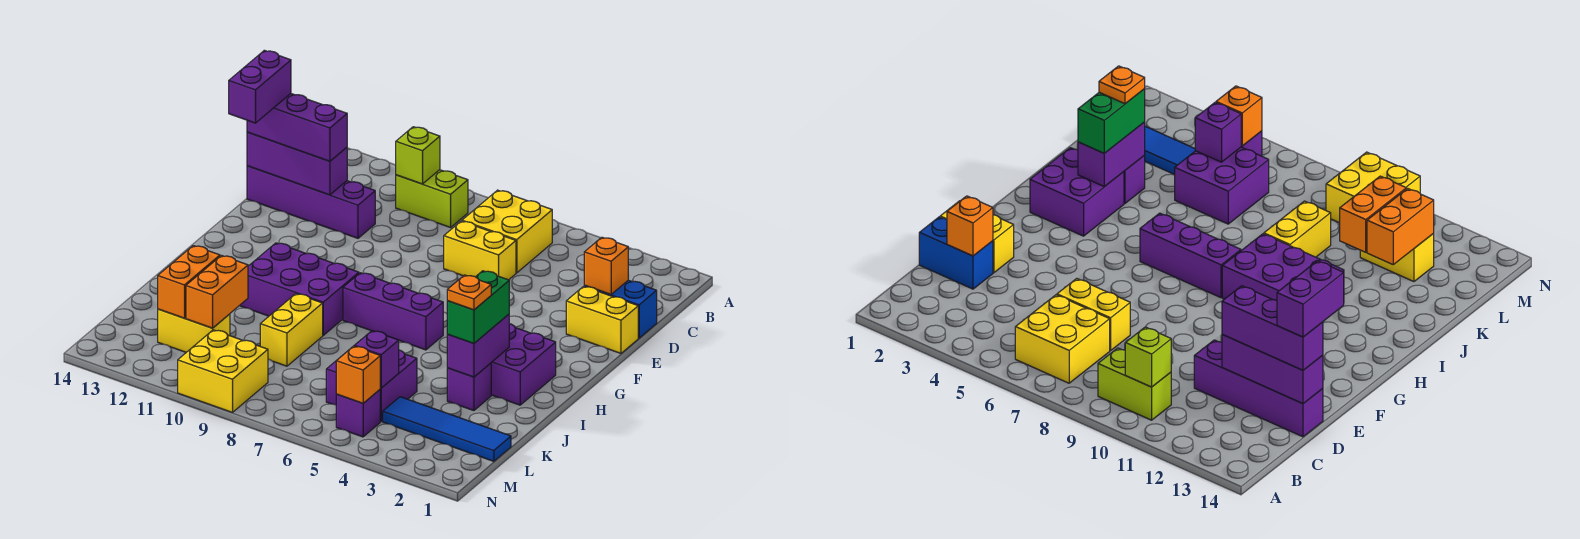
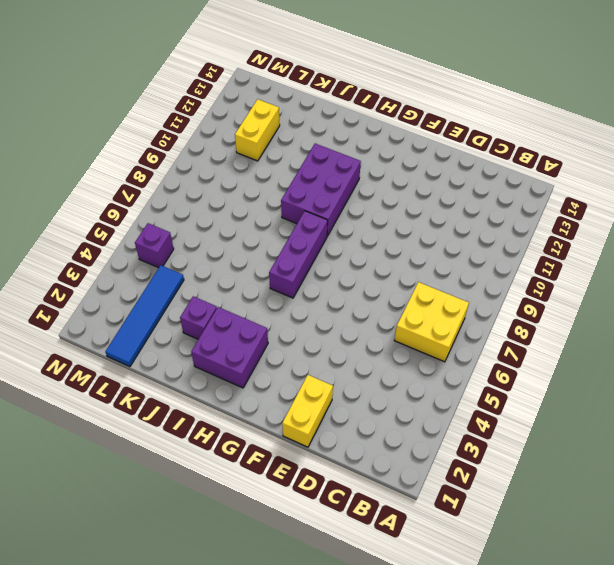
none -> lime brick B9:B10 level 1
none -> blue brick D1:D2 level 1
none -> yellow brick D6:D7 level 1

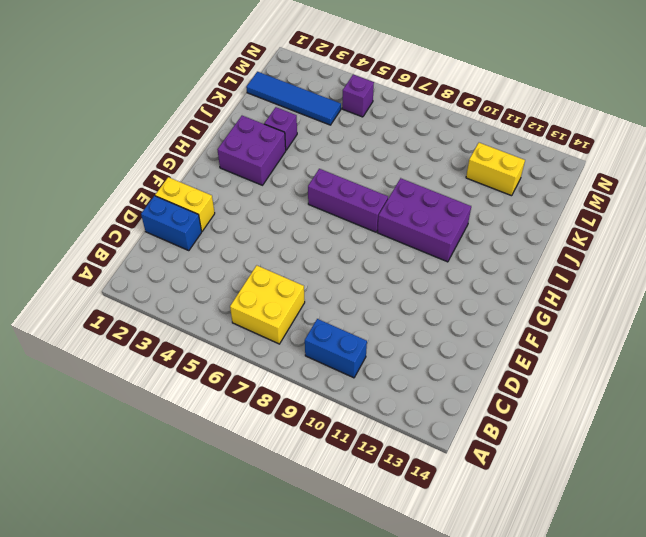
blue brick B9:B10 level 1 -> lime brick B9:B10 level 1
none -> yellow brick D6:D7 level 1
none -> purple brick D11:D14 level 1
none -> yellow brick J9:K9 level 1

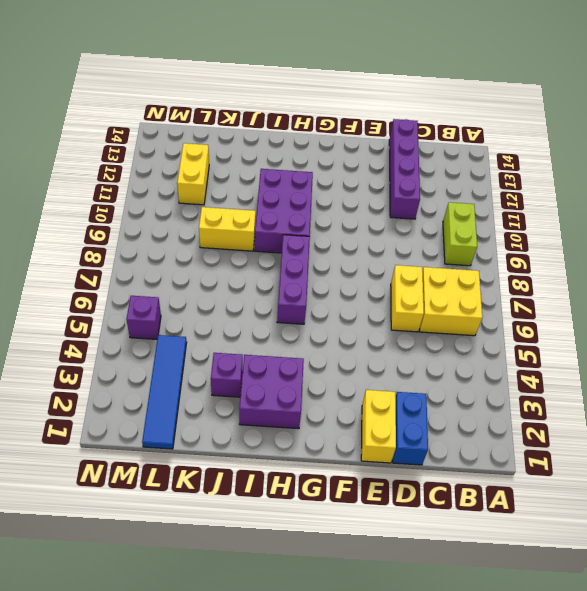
none -> purple brick K5:L6 level 1
none -> yellow brick M9:N10 level 1
none -> lime brick B10 level 2

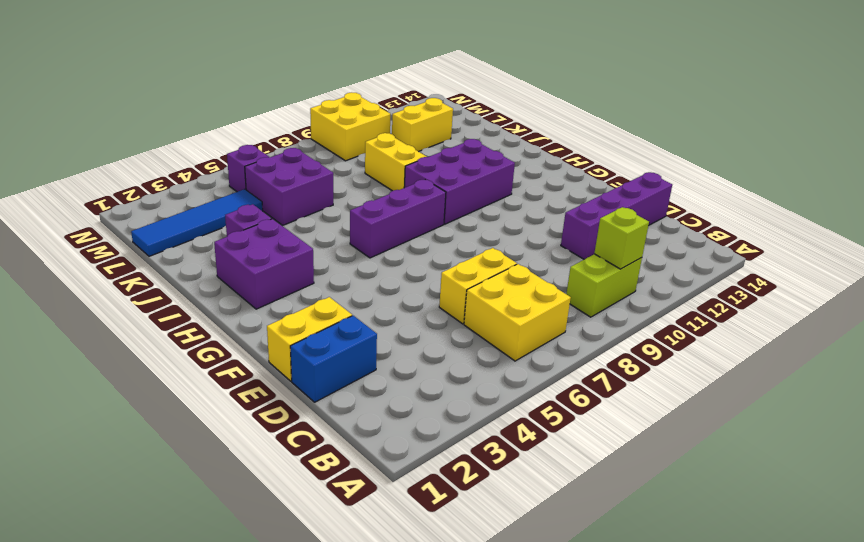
none -> orange brick D2 level 2
none -> purple brick D12:D14 level 2
none -> purple brick I3:J3 level 2

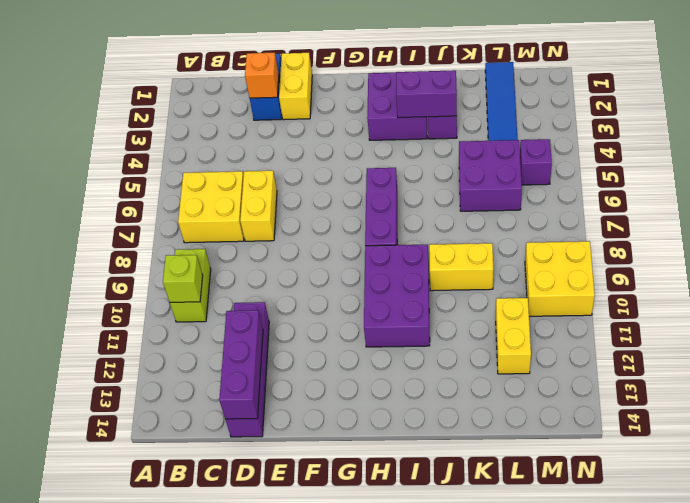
none -> orange brick K11:L11 level 2
none -> orange brick K12:L12 level 2
none -> purple brick L5 level 2

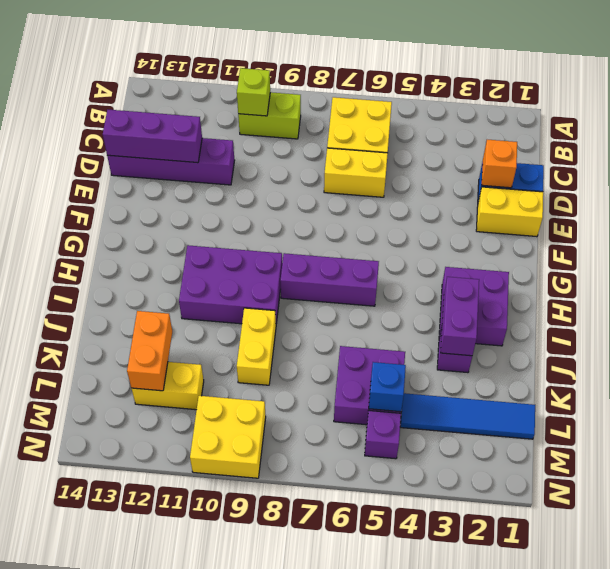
blue brick L5 level 2 -> purple brick L5 level 2
none -> orange brick K11:L11 level 2
none -> orange brick M5 level 2
none -> purple brick D12:D14 level 3

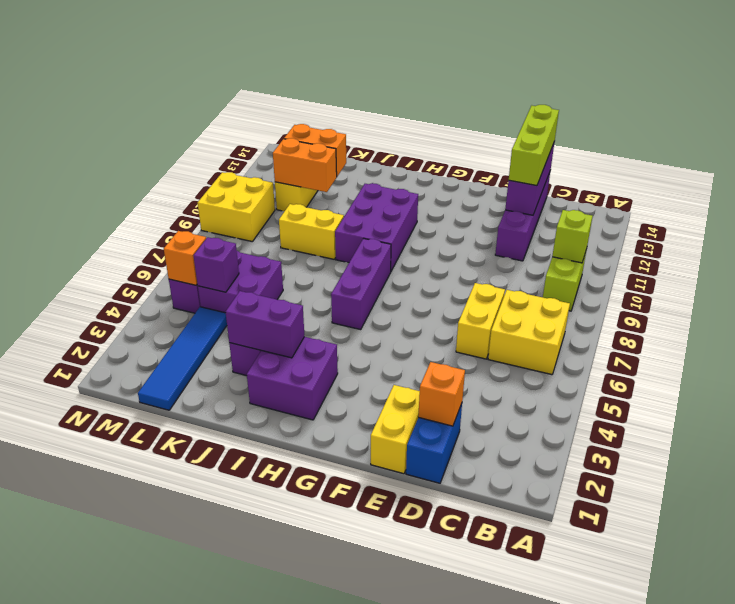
lime brick D12:D14 level 3 -> purple brick D12:D14 level 3
none -> green brick I3:J3 level 3
none -> purple brick D14:E14 level 4
none -> orange plate J3 level 4

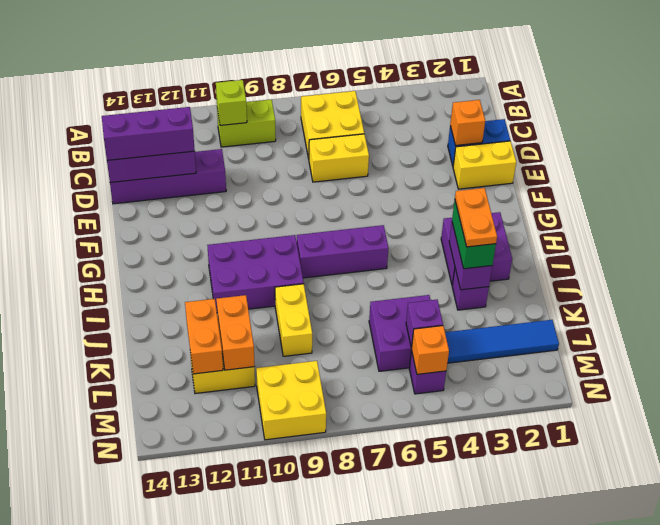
orange plate I3:J3 level 4 -> orange plate J3 level 4
none -> purple brick D14:E14 level 4

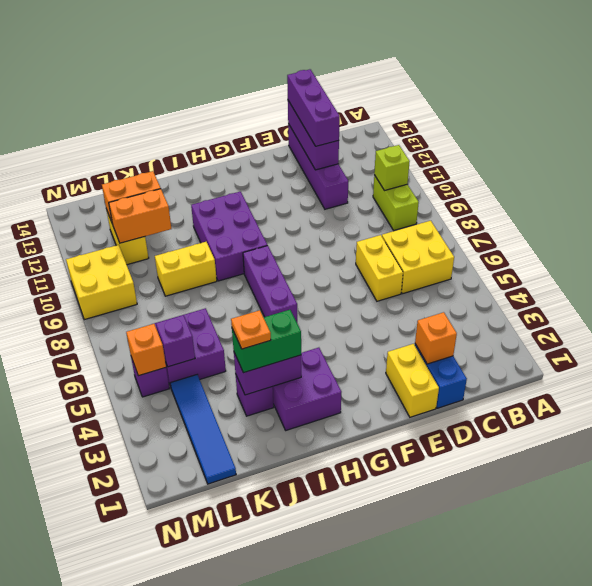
none -> purple brick D14:E14 level 4

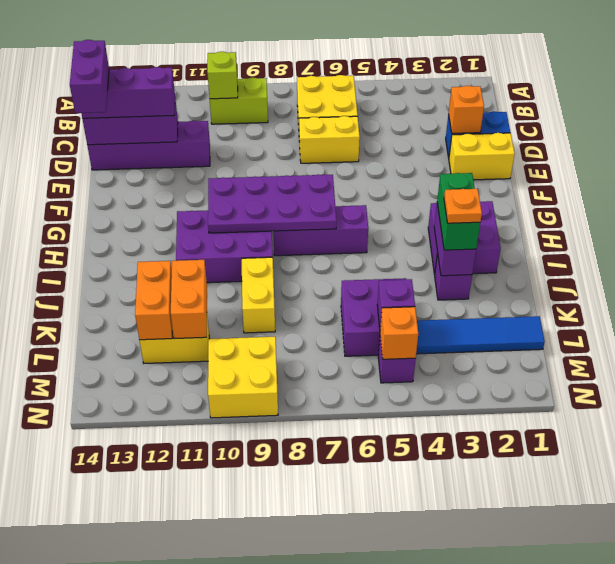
purple plate G7:H10 level 2 -> none

